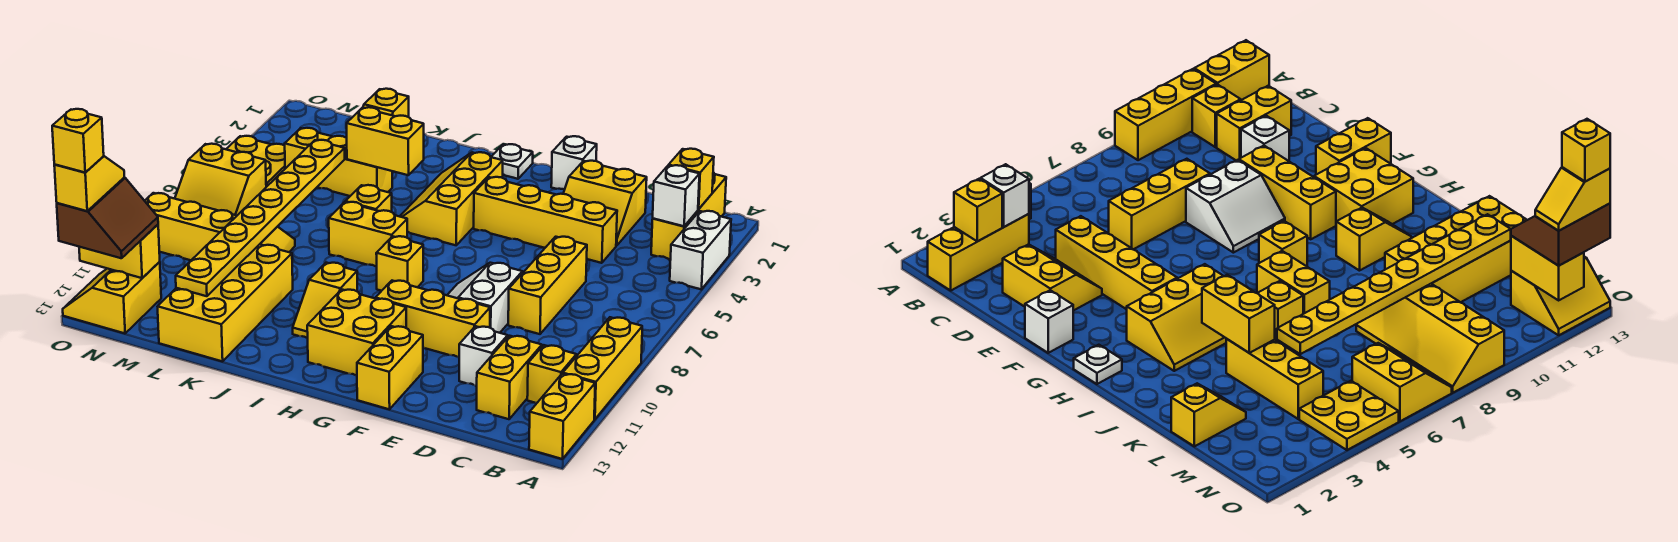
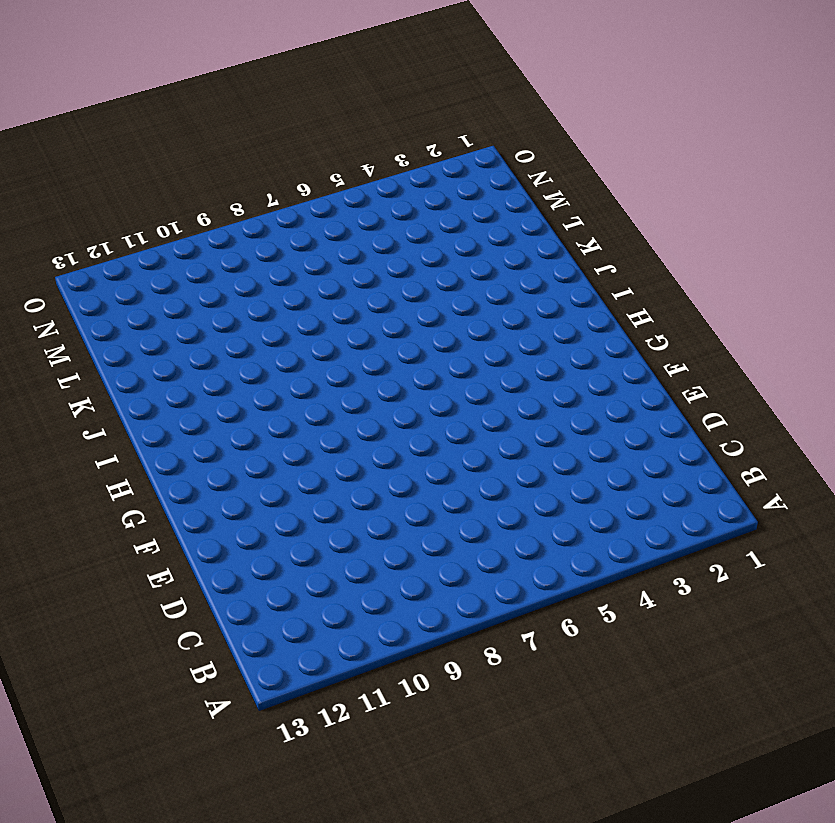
none -> white brick A3:A4 level 1
none -> yellow brick A9:A11 level 1
none -> yellow brick A12:A13 level 1
none -> yellow brick B1:B3 level 1

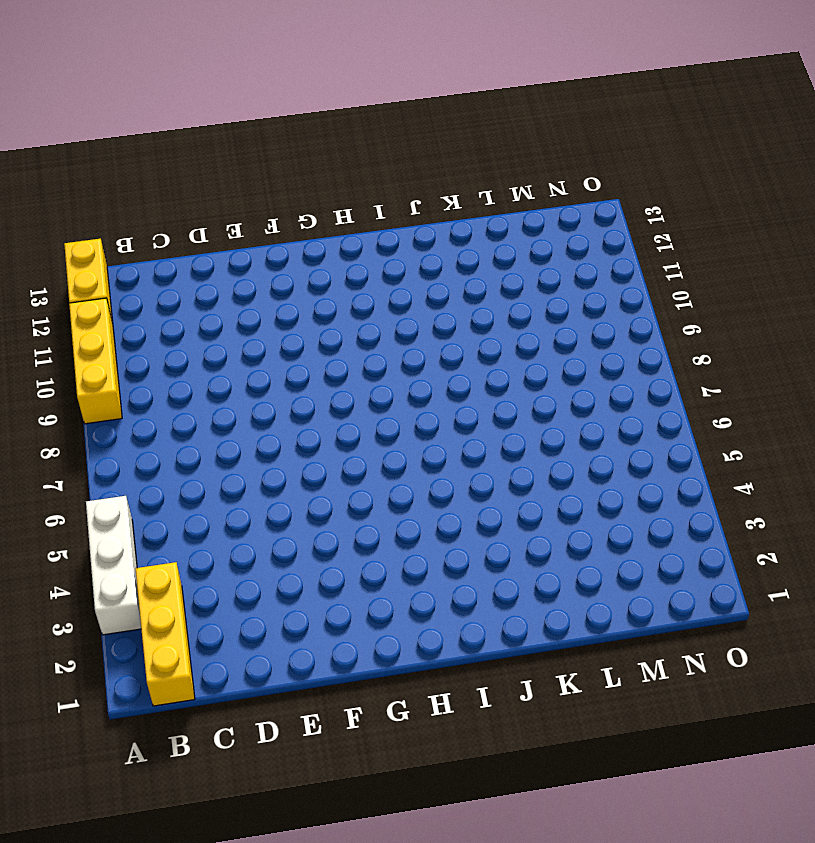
white brick A3:A5 level 1 -> white brick A3:A4 level 1
none -> yellow brick B11 level 1
none -> yellow brick C11:C12 level 1
none -> yellow slope D2:E3 level 1 top 2
none -> yellow brick D4:G4 level 1

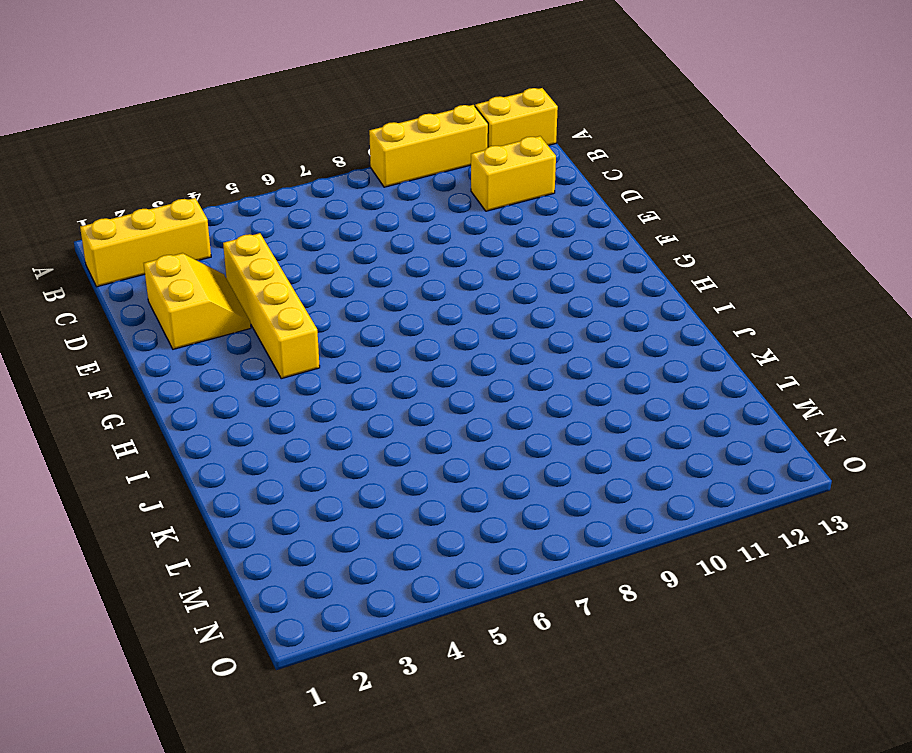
none -> white brick A3:A4 level 1
none -> yellow brick B11 level 1
none -> yellow brick D6:D8 level 1
none -> white brick D11 level 1

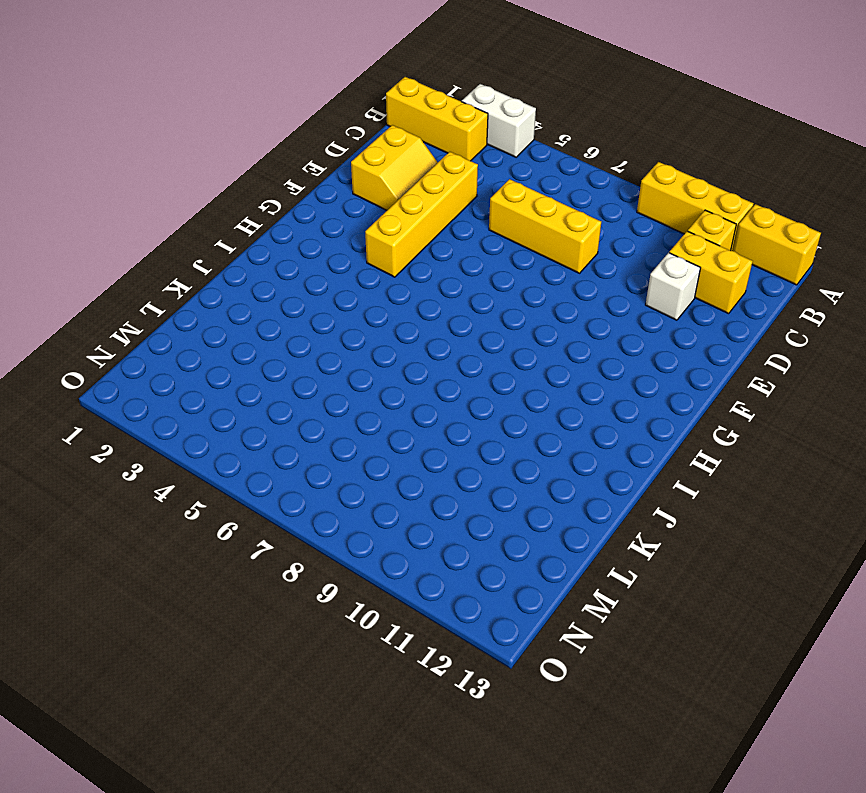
none -> white slope E8:F9 level 1 top E
none -> yellow brick E10:G10 level 1
none -> white brick F1 level 1
none -> yellow brick F12:F13 level 1

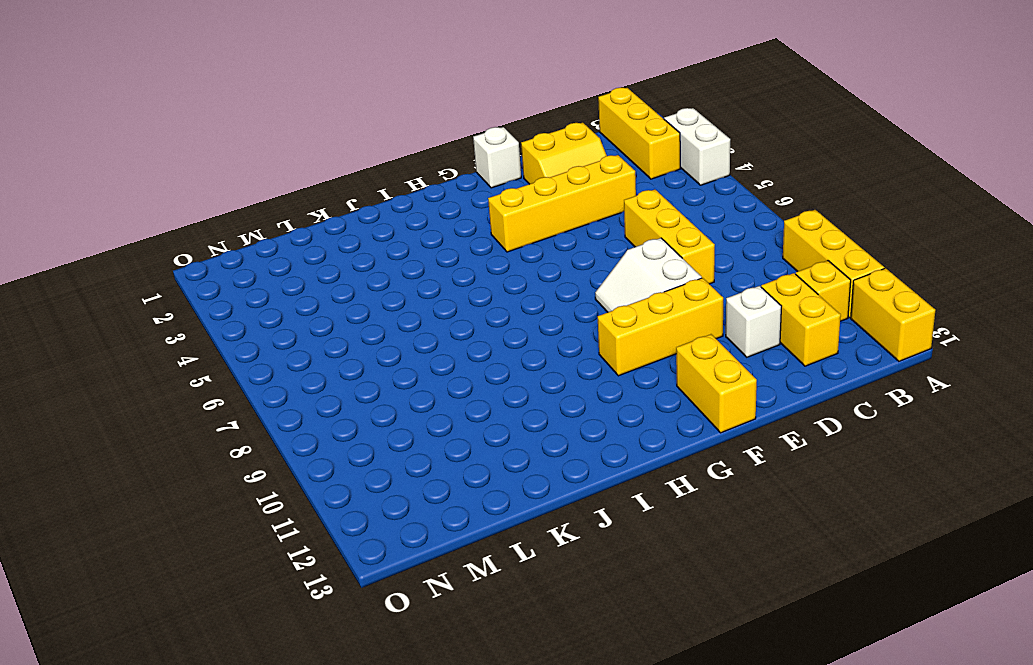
none -> yellow brick G11:H12 level 1
none -> white plate H1 level 1
none -> yellow slope H3:I5 level 1 top H
none -> yellow brick H8 level 1

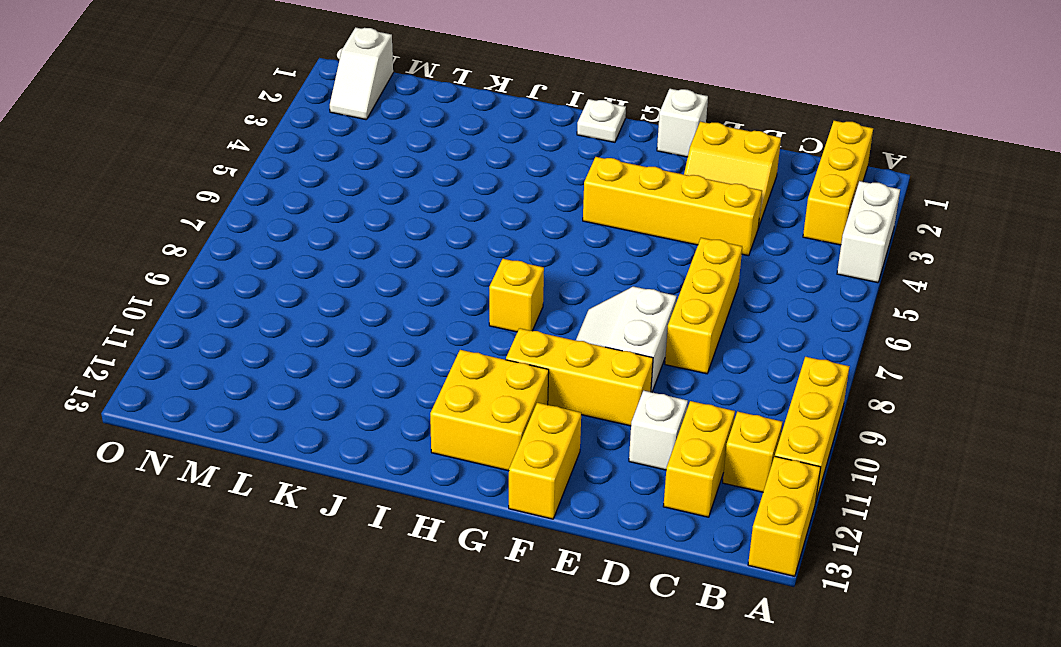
white slope N1:N2 level 1 top 1 -> none
none -> yellow slope H3:I5 level 1 top H
none -> yellow brick I7:J7 level 1
none -> yellow slope I10:I11 level 1 top 10
none -> yellow brick J6 level 1

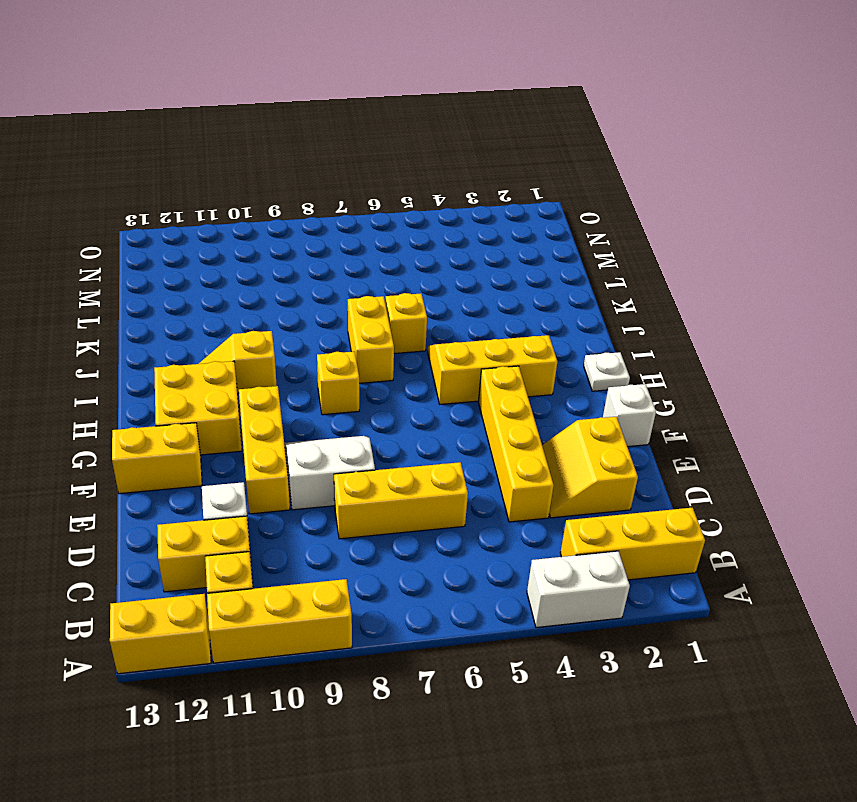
none -> yellow brick K4:M4 level 1
none -> yellow brick K10:L13 level 1
none -> yellow slope L1:L2 level 1 top 1
none -> yellow slope L8:O9 level 1 top 9

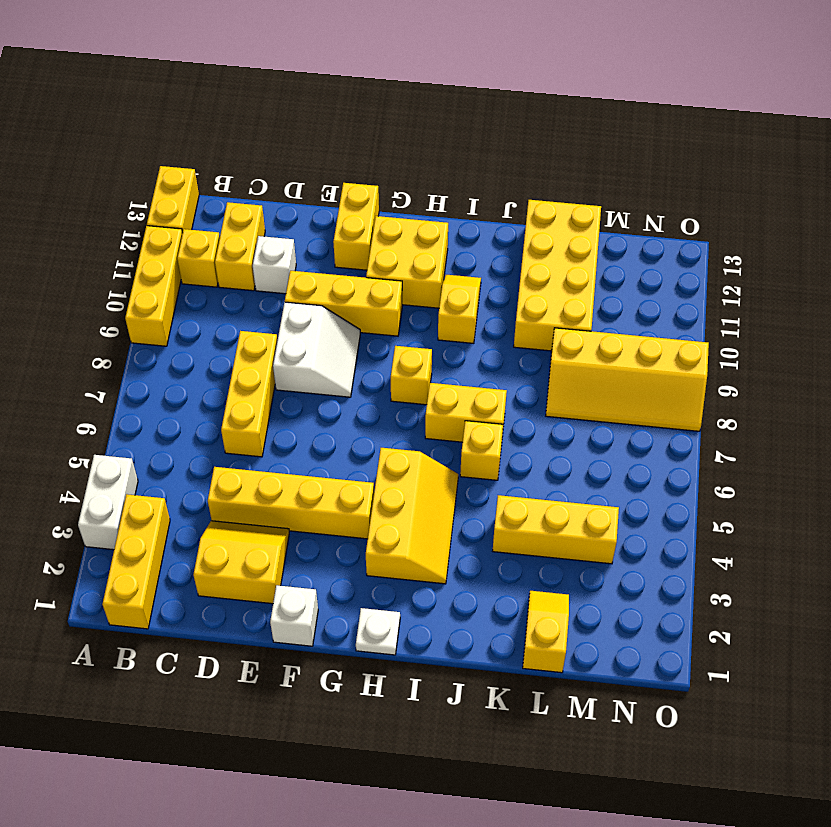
none -> yellow plate N4:O5 level 1
none -> yellow slope N6:O7 level 1 top 6
none -> yellow slope N12:O13 level 1 top N
none -> yellow brick B2 level 2

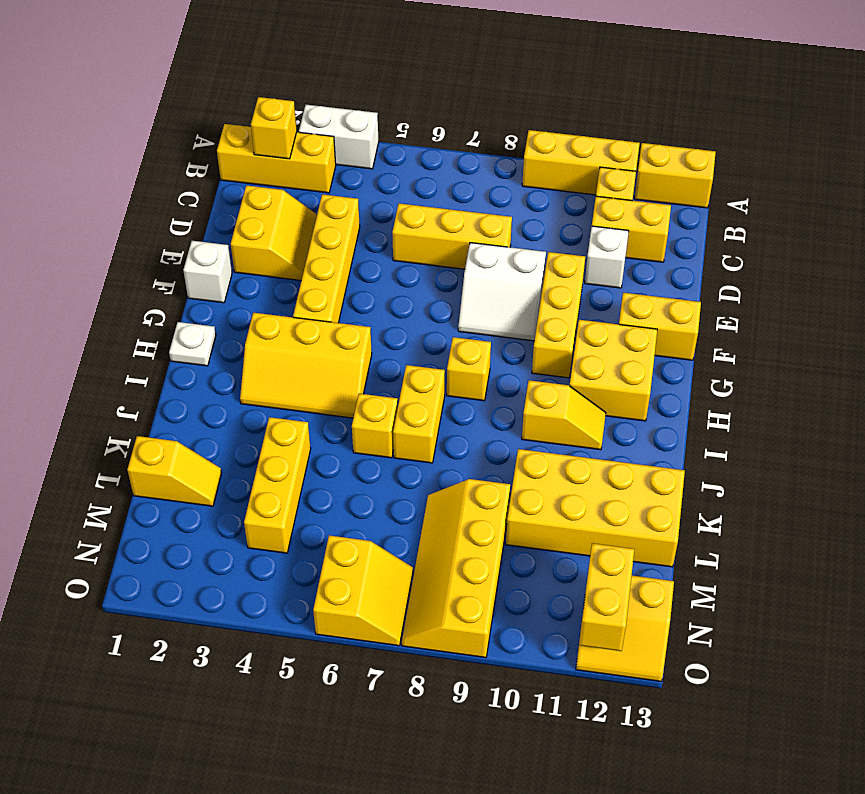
none -> yellow plate N4:O5 level 1
none -> white brick B3 level 2
none -> yellow brick J4:K4 level 2
none -> yellow plate L5:L12 level 2

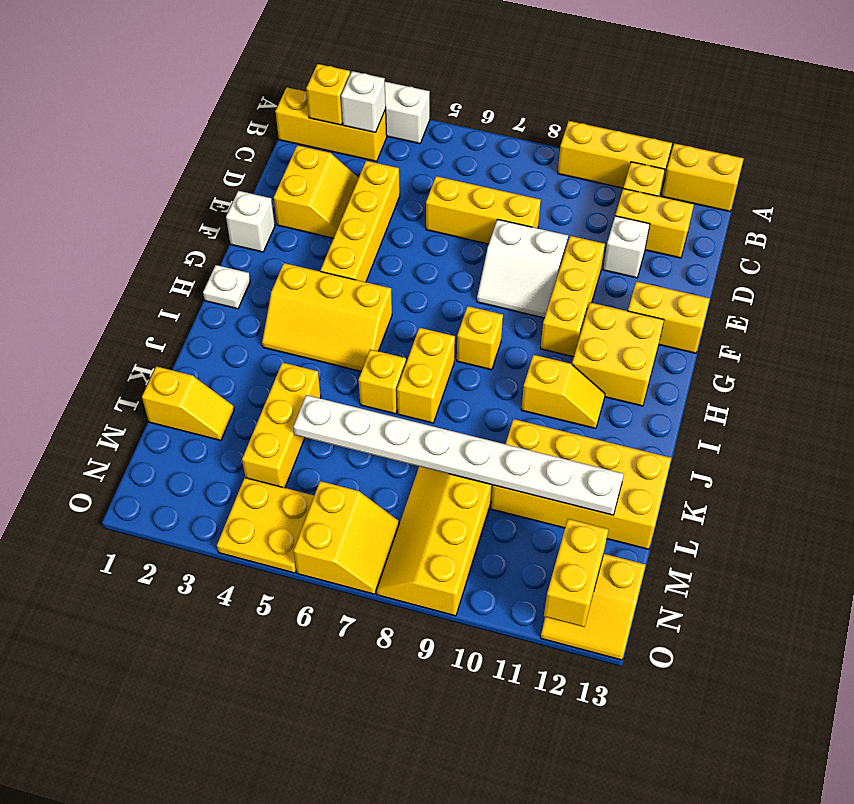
white plate L5:L12 level 2 -> yellow plate L5:L12 level 2
none -> yellow brick J4:K4 level 2
none -> brown slope N12:O13 level 3 top O
none -> yellow slope O12:O13 level 4 top 13
none -> yellow brick O13 level 5

